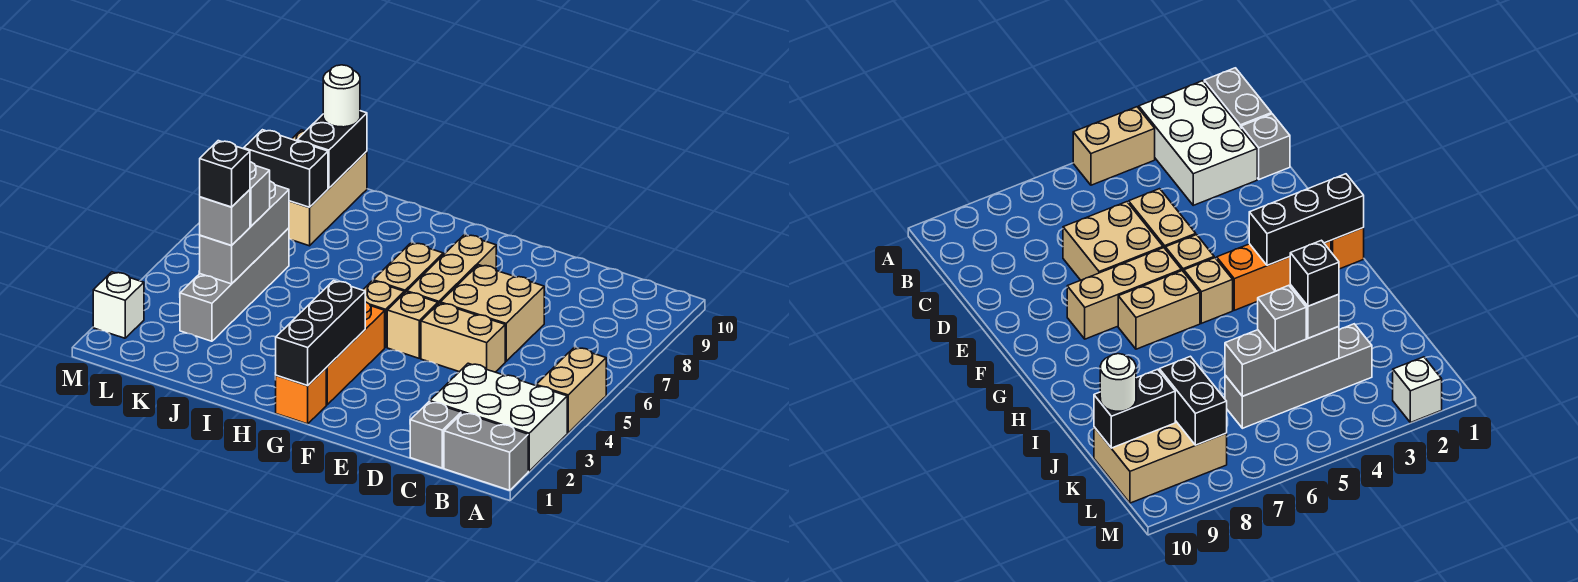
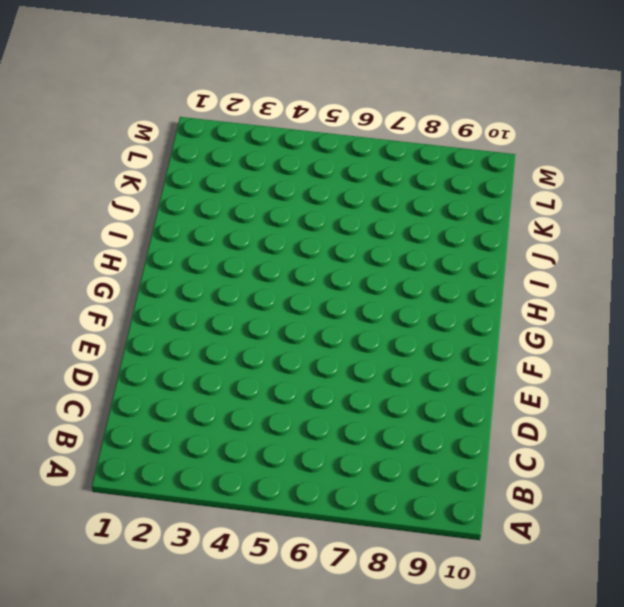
none -> grey brick A1:B1 level 1
none -> white brick A2:C3 level 1
none -> tan brick A4:A5 level 1

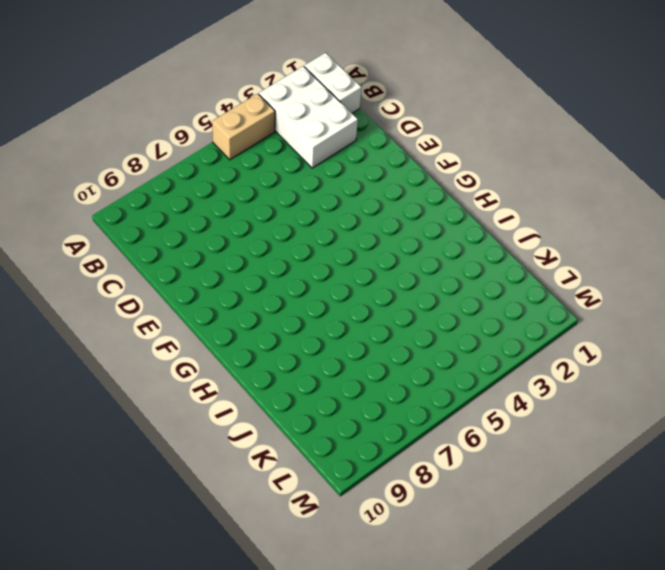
white brick A1:B1 level 1 -> grey brick A1:B1 level 1
none -> grey brick C1 level 1
none -> tan brick D5:E5 level 1
none -> tan brick D6:E7 level 1

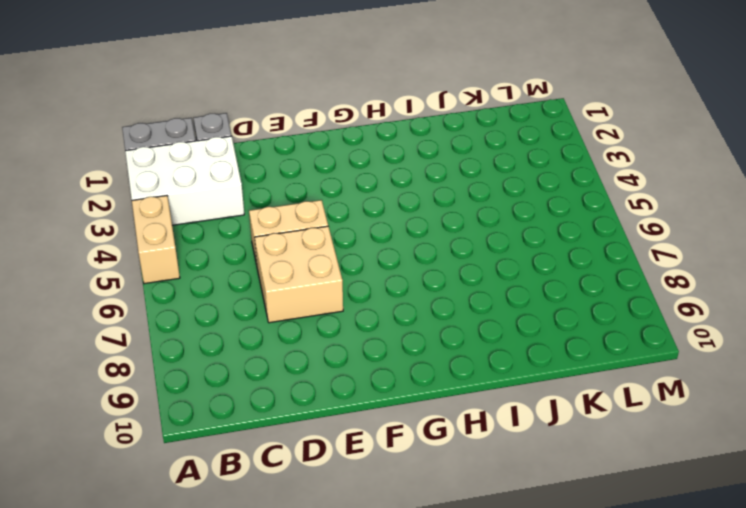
none -> tan brick F5 level 1
none -> tan brick F6:F8 level 1
none -> orange brick G1 level 1

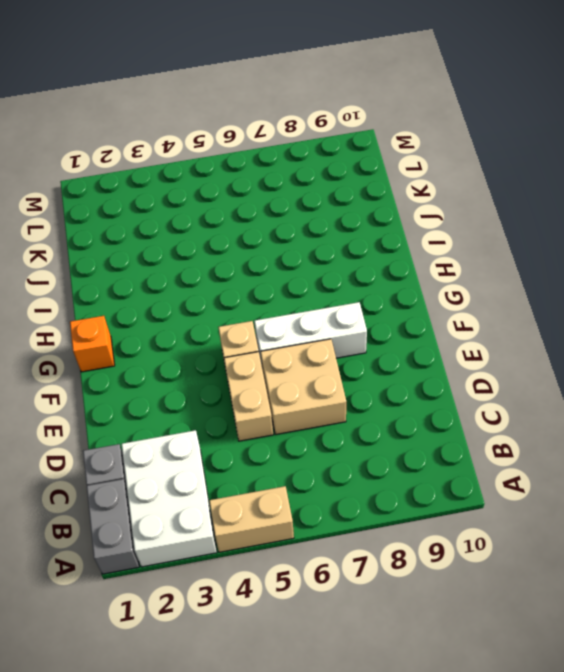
white brick F6:F8 level 1 -> tan brick F6:F8 level 1
none -> orange brick G2:G4 level 1
none -> tan brick G5 level 1
none -> tan brick G6:G7 level 1

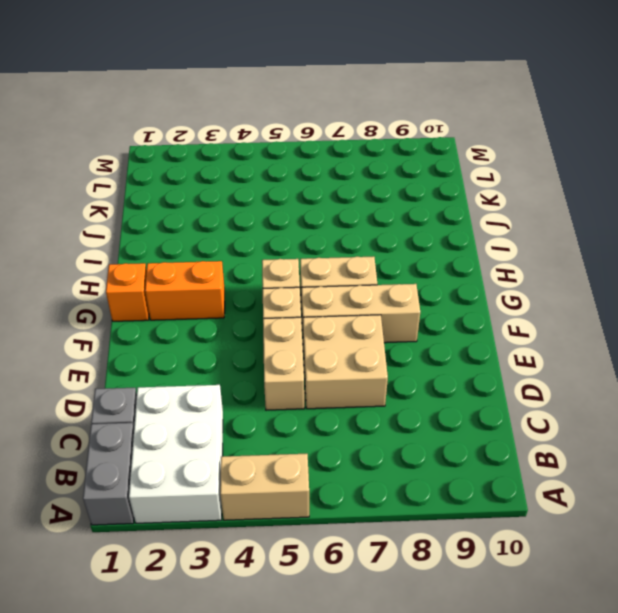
orange brick G2:G3 level 1 -> orange brick G2:G4 level 1
none -> grey brick K3:K6 level 1
none -> tan brick K8:L10 level 1
none -> white brick M2 level 1

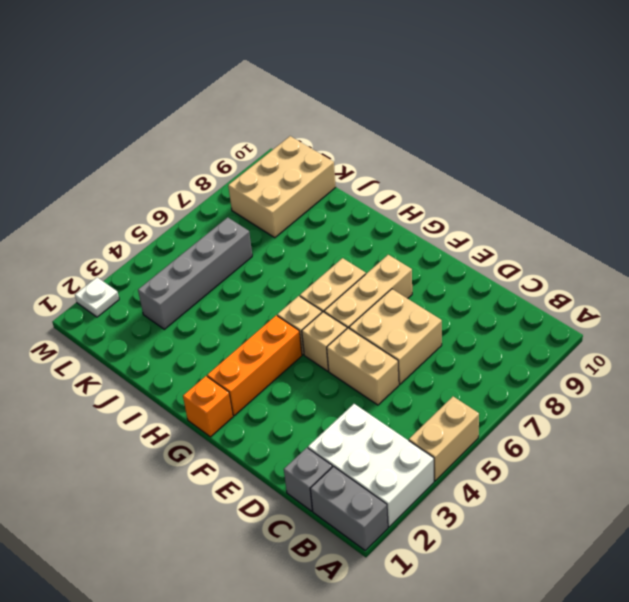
white plate M2 level 1 -> white brick M2 level 1
none -> black brick G1:G3 level 2
none -> grey brick K4:K6 level 2
none -> black brick K8:L8 level 2

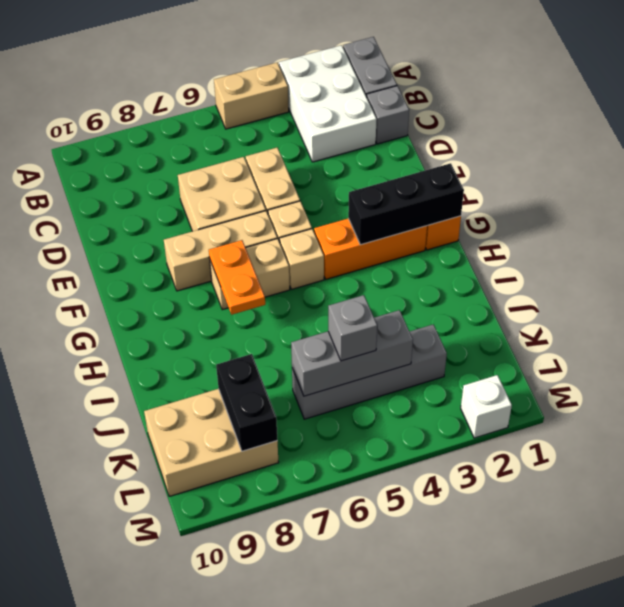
orange plate G7:H7 level 2 -> none
none -> black brick K9:K10 level 2
none -> grey brick K4 level 3
none -> white round brick K10 level 3

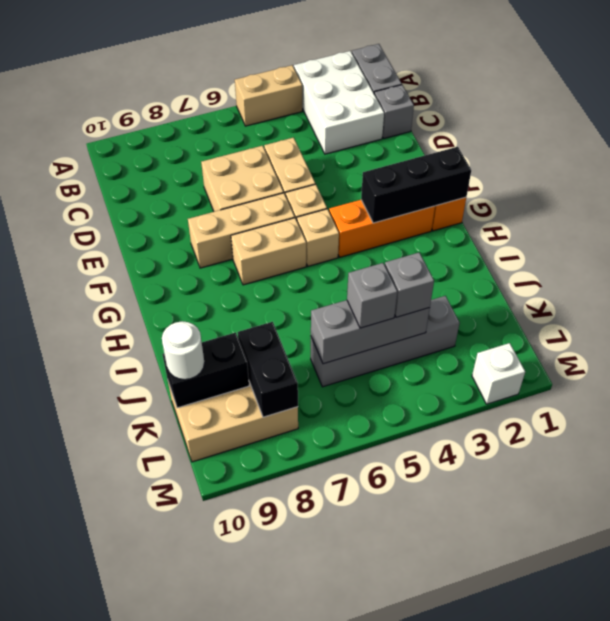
none -> black brick K4 level 4

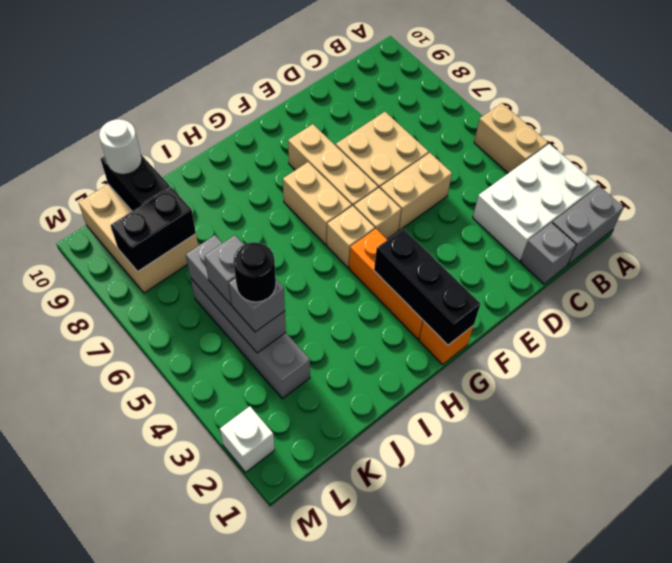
black round brick K4 level 4 -> black brick K4 level 4

